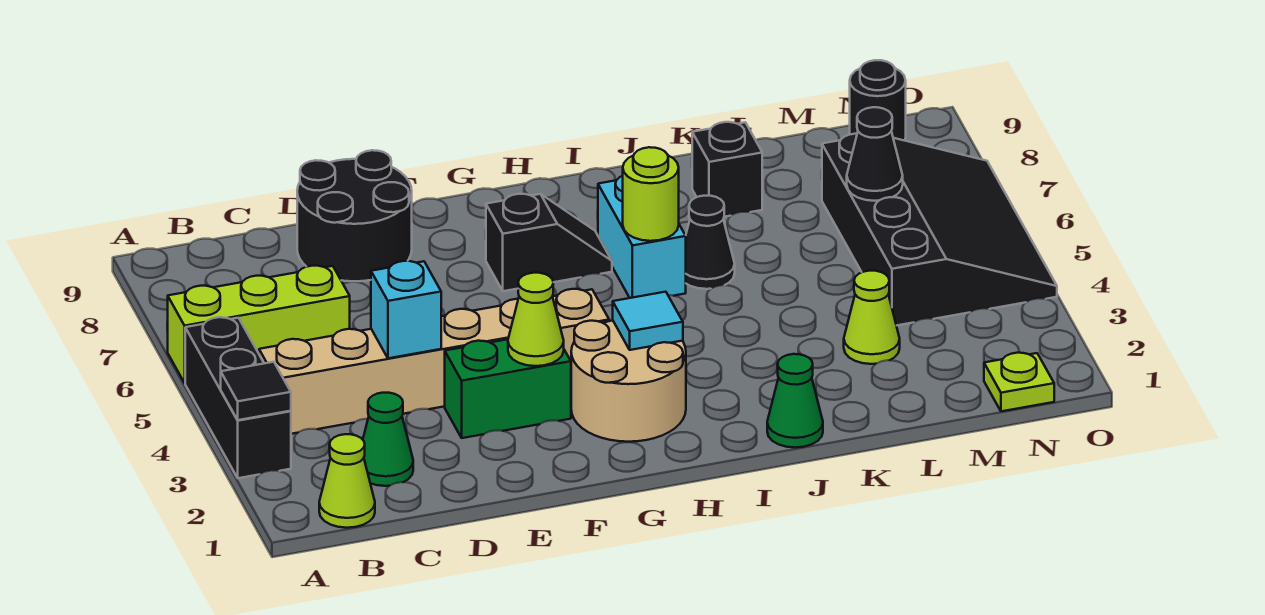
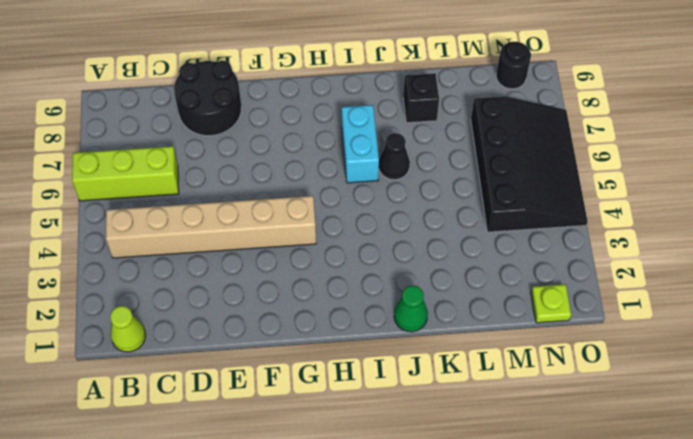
none -> black brick A3:A5 level 1
none -> green cone C2 level 1
none -> green brick E3:F3 level 1

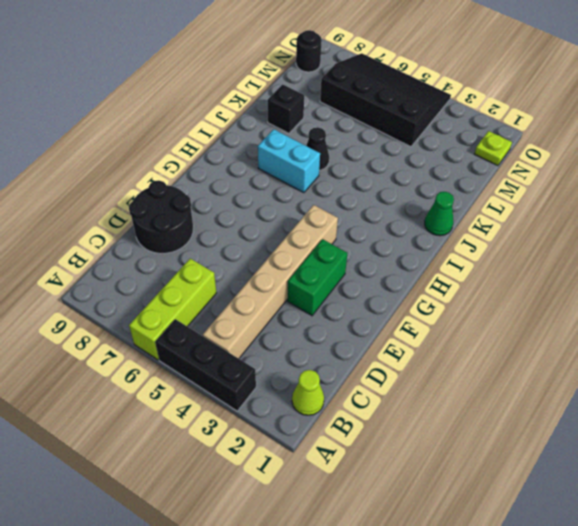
none -> green cone C2 level 1
none -> tan round brick G2:H3 level 1
none -> black slope G7:H7 level 1 top G

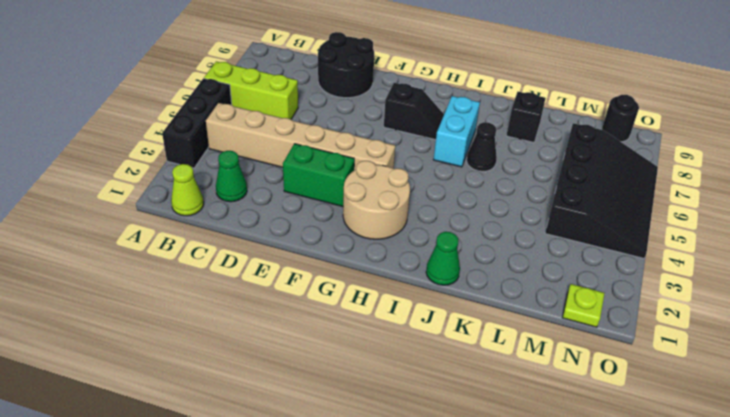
none -> lime cone L3 level 1
none -> black tile A3 level 2
none -> cyan brick D4 level 2

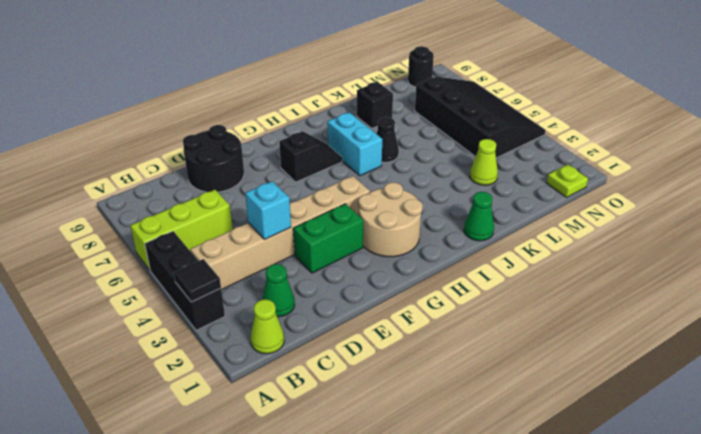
none -> lime cone F3 level 2
none -> cyan tile H3 level 2
none -> lime round brick I6 level 2

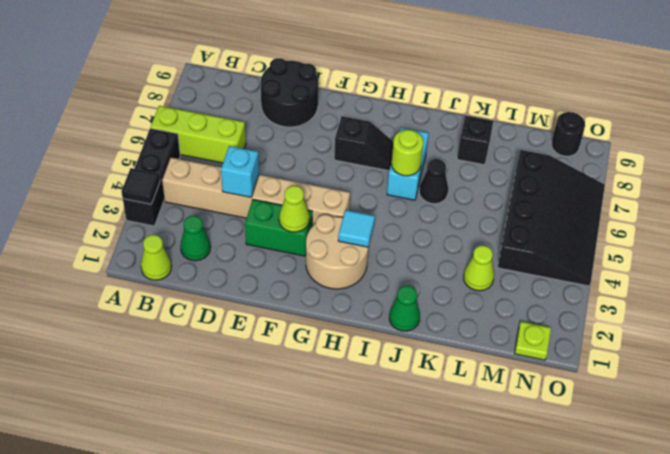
none -> black cone M6 level 2

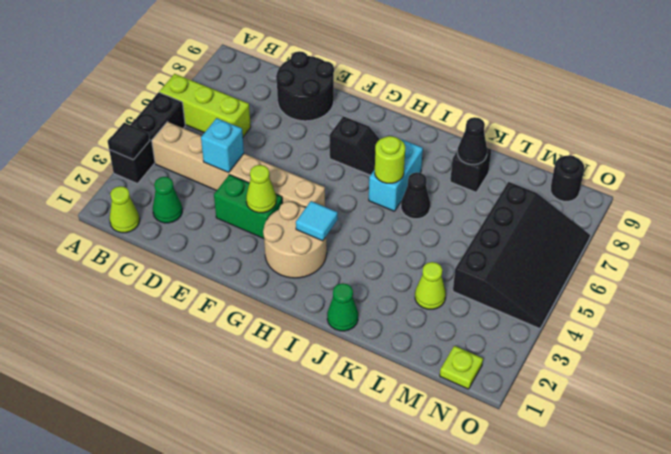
black cone K8 level 2 -> black cone M6 level 2

